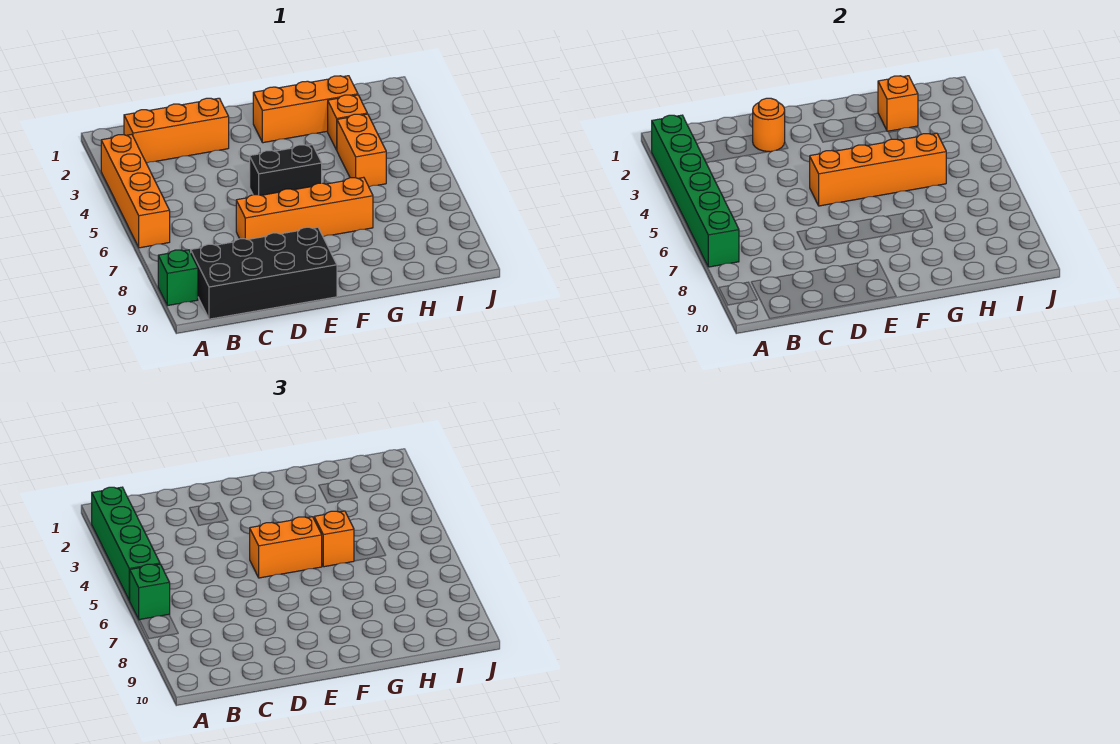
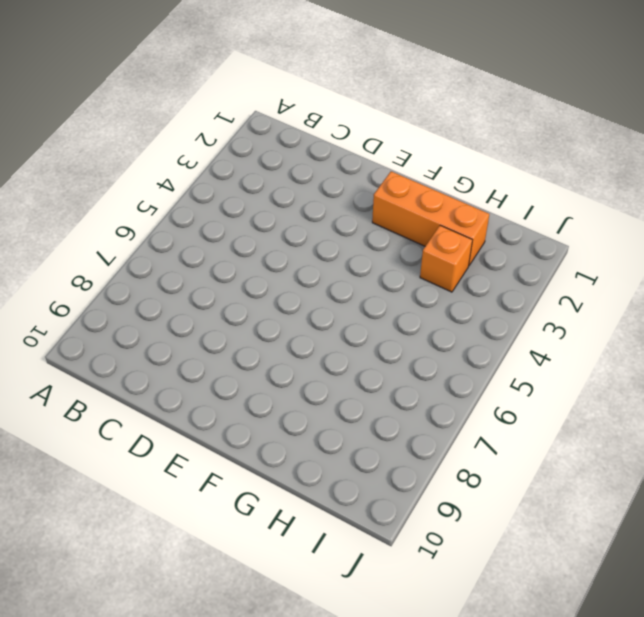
none -> orange brick A3:A6 level 1
none -> green brick A9 level 1
none -> orange brick B2:D2 level 1

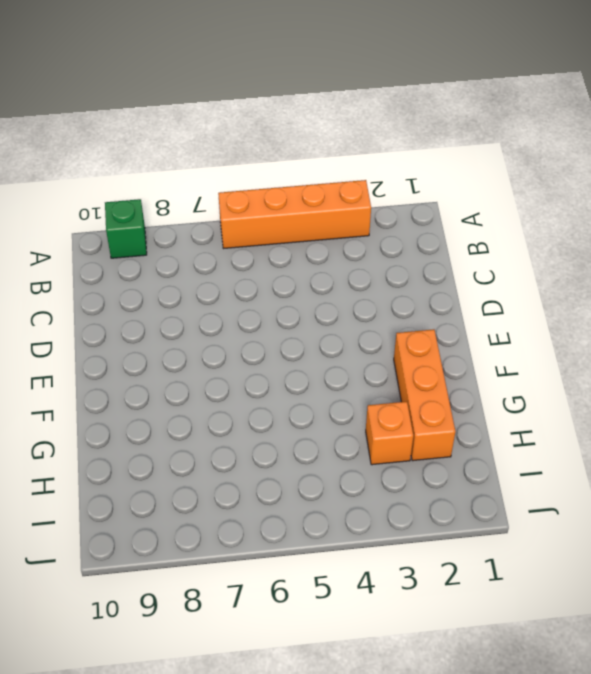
none -> orange brick B2:D2 level 1
none -> black brick B9:E10 level 1
none -> orange brick D7:G7 level 1

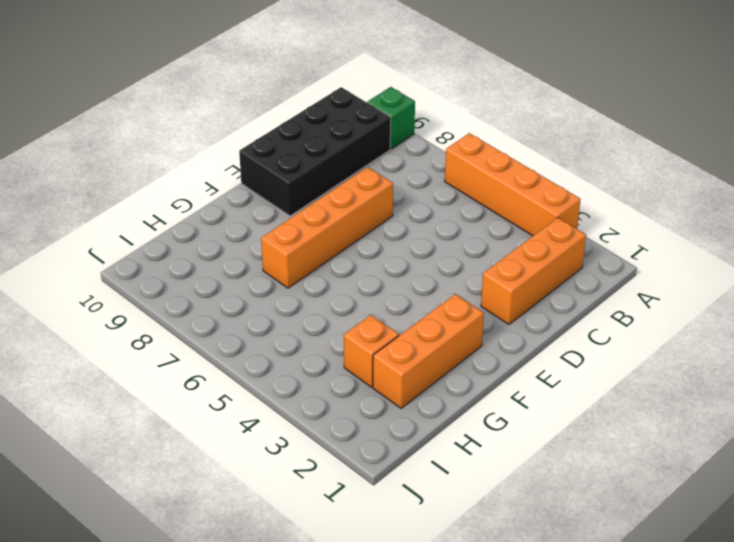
none -> black brick E5:F5 level 1
none -> orange brick H4:H5 level 1
none -> green brick A2:A7 level 2

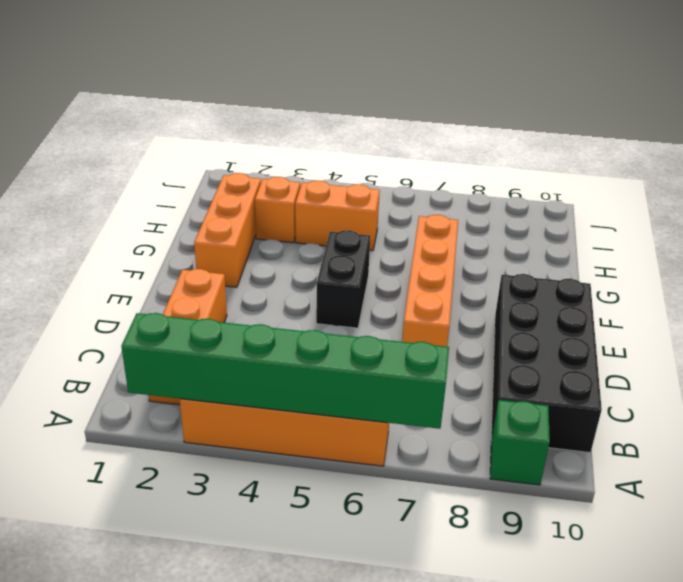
none -> orange round brick D2 level 2
none -> orange brick E5:H5 level 2
none -> orange brick H2 level 2

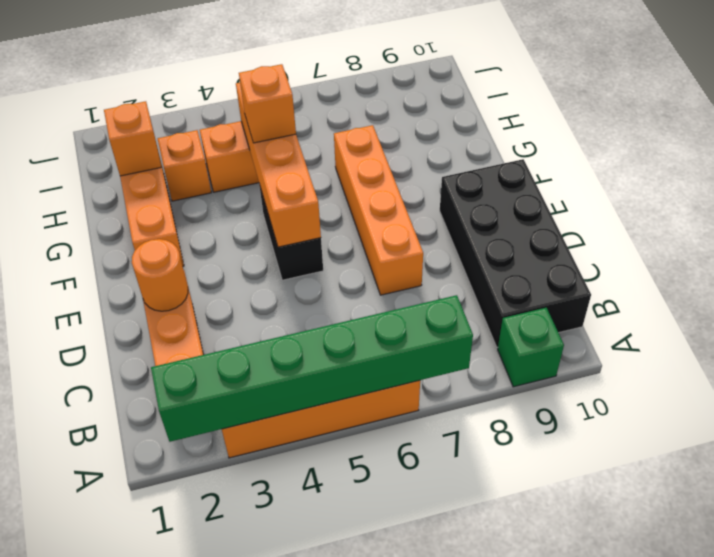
none -> green brick A2:A5 level 3
none -> green brick A6 level 3
none -> orange brick E5:F5 level 3

